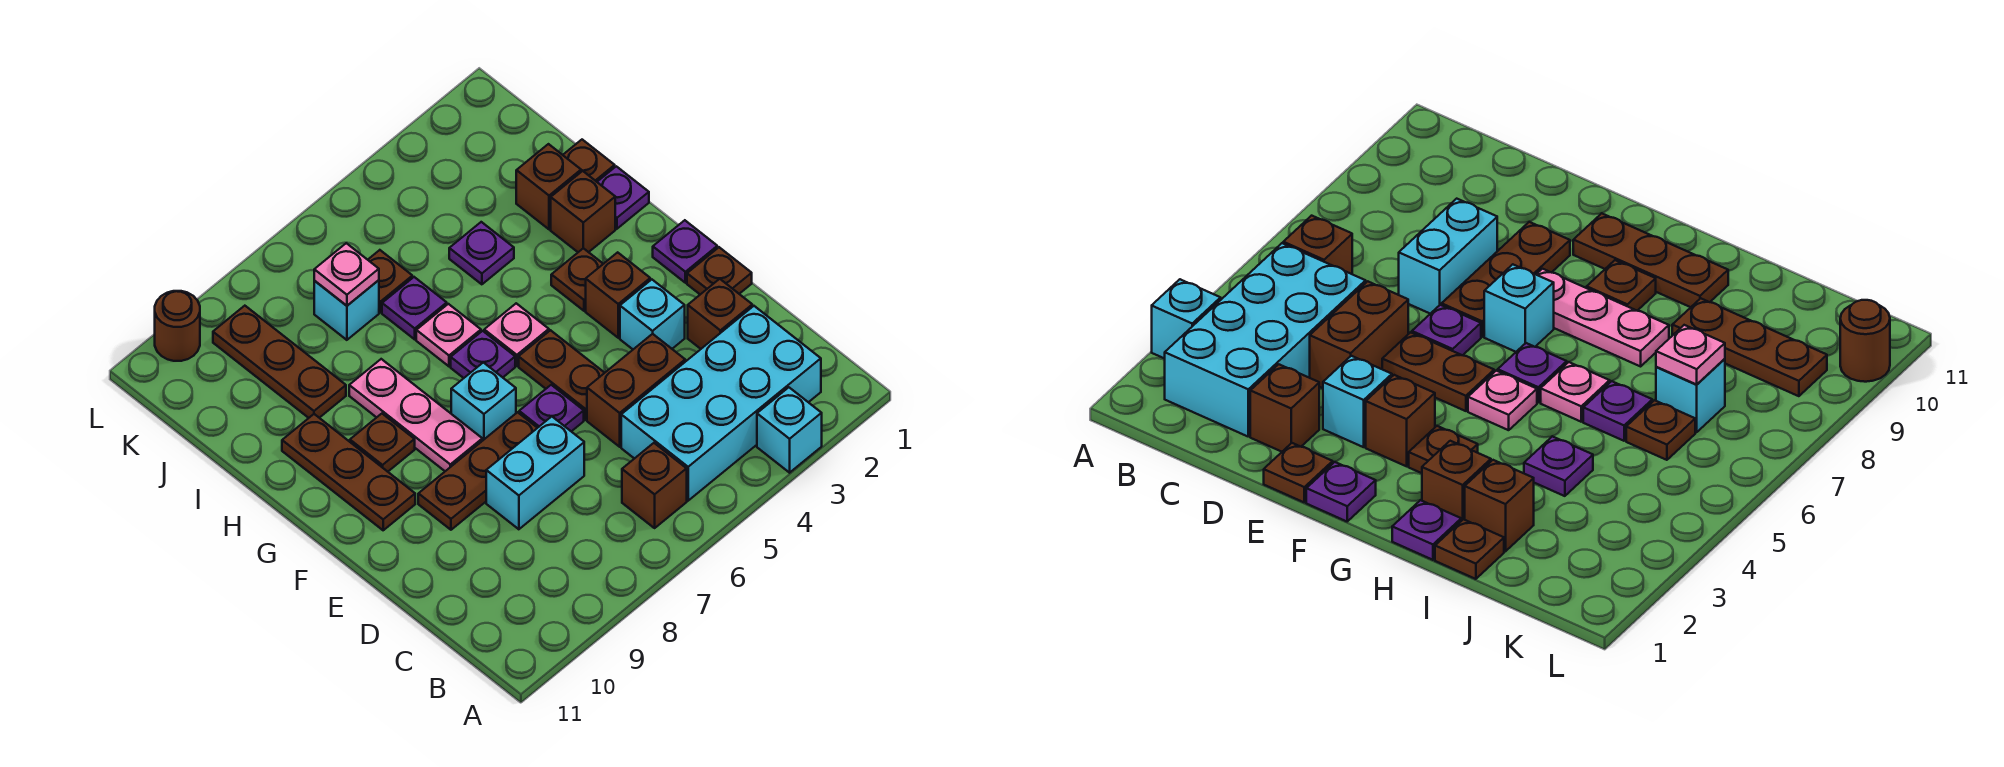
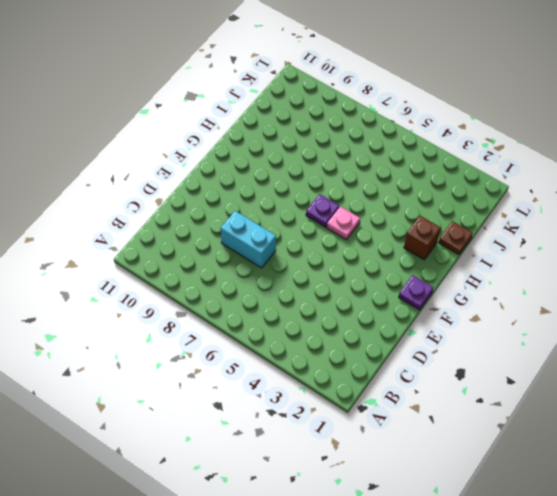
none -> cyan brick A3 level 1
none -> cyan brick B2:C5 level 1
none -> brown brick B6 level 1
none -> brown brick D2 level 1

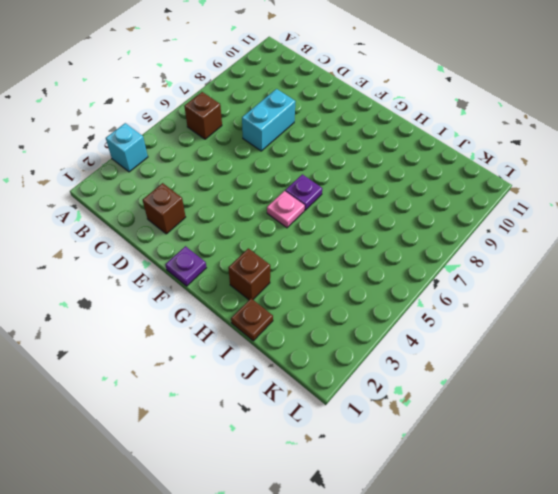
none -> cyan brick B2:C5 level 1
none -> brown brick D4:D5 level 1
none -> brown plate E1 level 1
none -> cyan brick E3 level 1

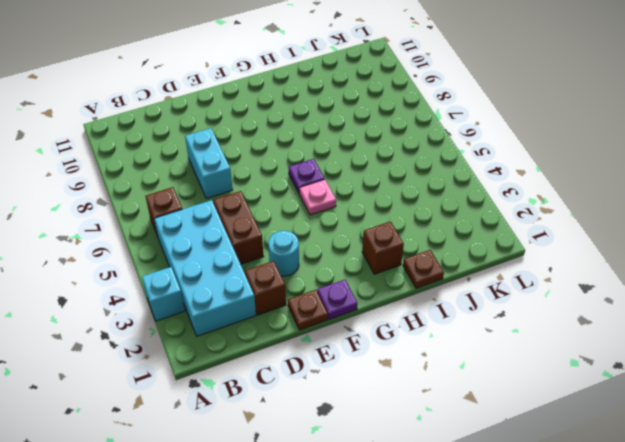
cyan round brick E3 level 1 -> cyan brick E3 level 1
none -> brown plate E5:F5 level 1
none -> purple plate E6 level 1
none -> brown plate E7:E9 level 1
none -> brown brick F3 level 1

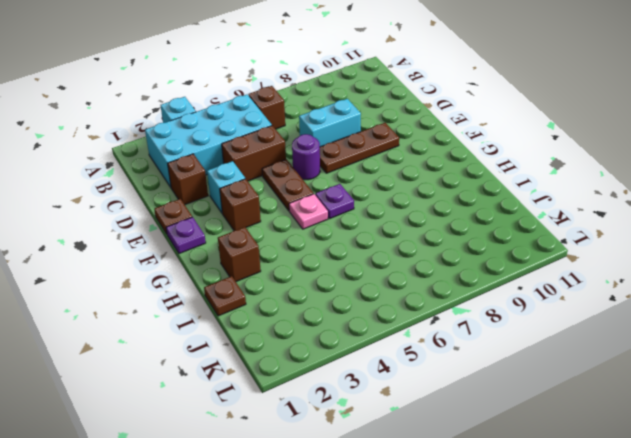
purple round brick E6 level 1 -> purple plate E6 level 1
none -> cyan brick F7 level 1
none -> pink plate F8:H8 level 1
none -> brown plate F10:H10 level 1
none -> brown plate G3 level 1

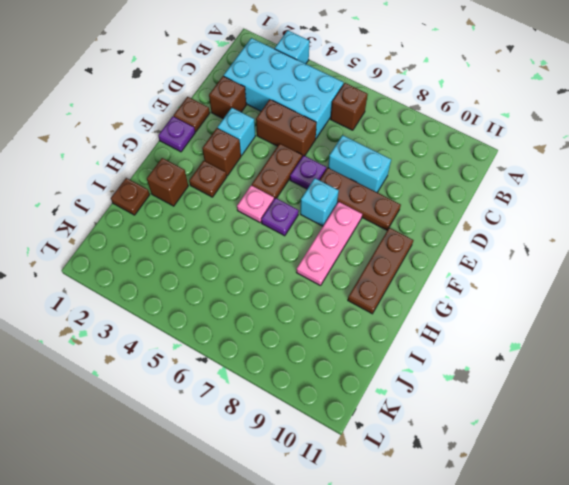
none -> brown plate G9 level 1
none -> purple plate H1 level 1
none -> pink plate H6 level 1
none -> brown brick I2 level 1

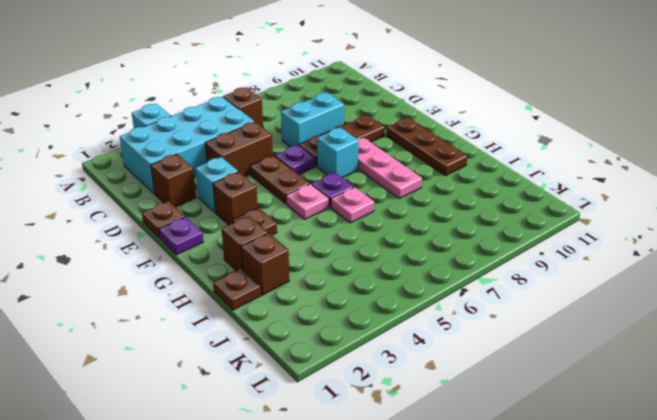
none -> brown plate G9 level 1
none -> purple plate H1 level 1
none -> purple plate I4 level 1
none -> purple plate I6 level 1

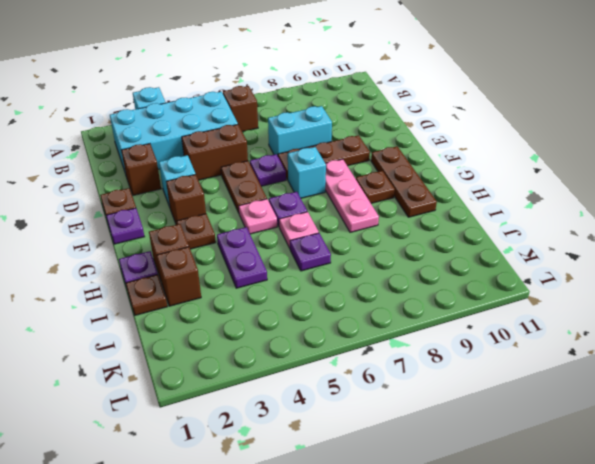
purple plate H4:I4 level 1 -> purple plate I4 level 1
none -> brown plate I9:K9 level 1
none -> brown plate J6 level 1
none -> cyan brick J7 level 1
none -> brown round brick L10 level 1

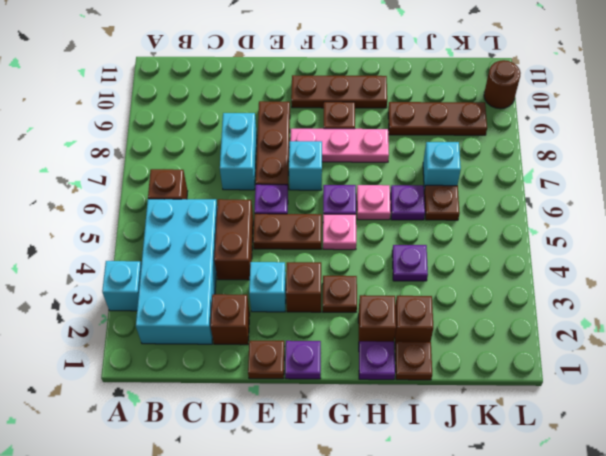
none -> pink plate J7 level 2

